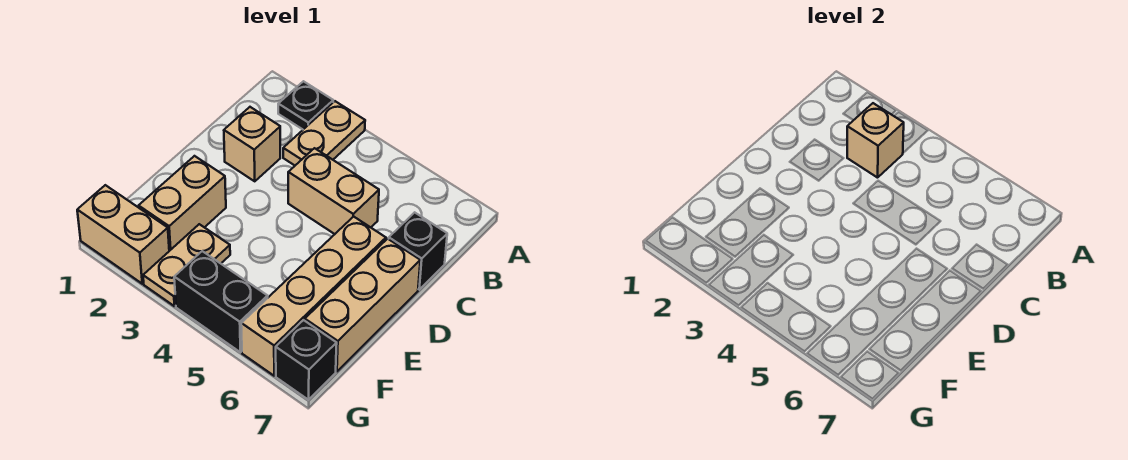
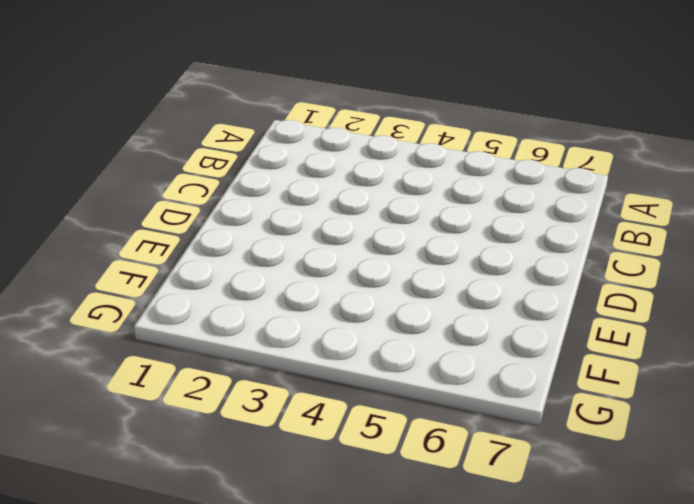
none -> black plate A2 level 1
none -> tan plate A3:B3 level 1
none -> tan brick C2 level 1

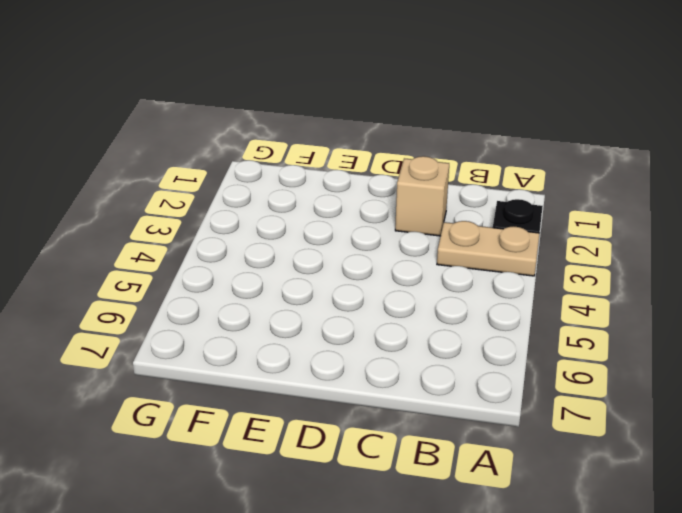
none -> tan brick C4:C5 level 1
none -> black brick C7 level 1
none -> tan brick D6:G6 level 1

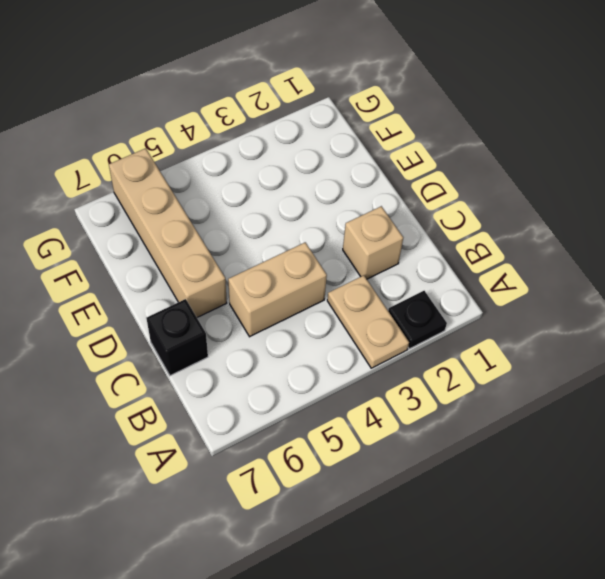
none -> tan brick D7:F7 level 1
none -> tan brick E2:F2 level 1
none -> tan plate F3:G3 level 1

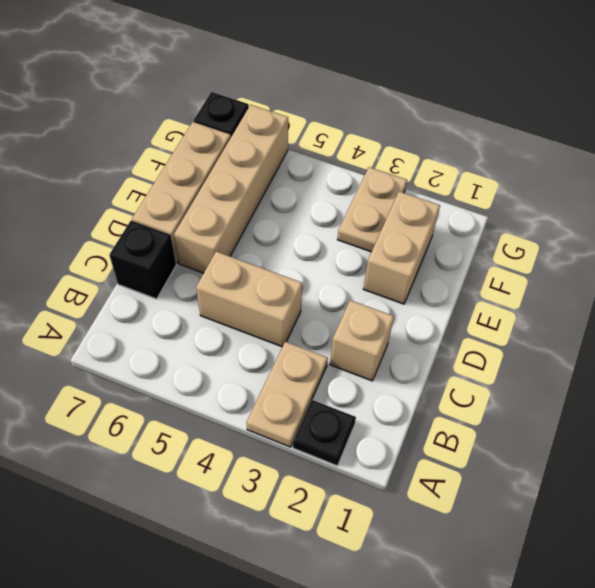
none -> tan brick G1:G2 level 1
none -> black brick G4:G5 level 1
none -> tan brick B3 level 2

